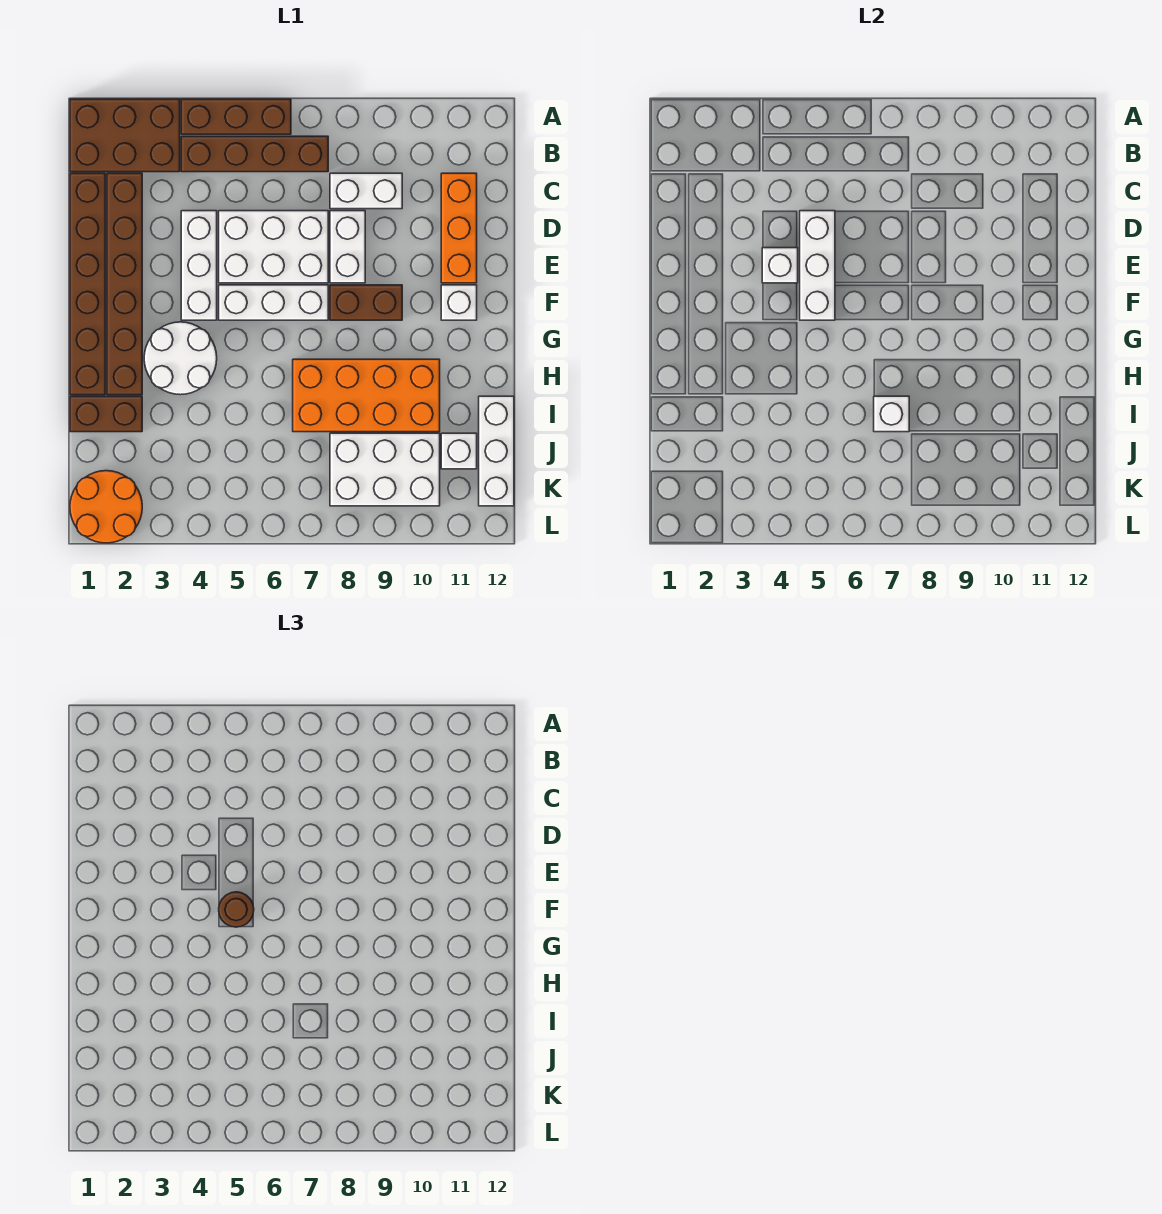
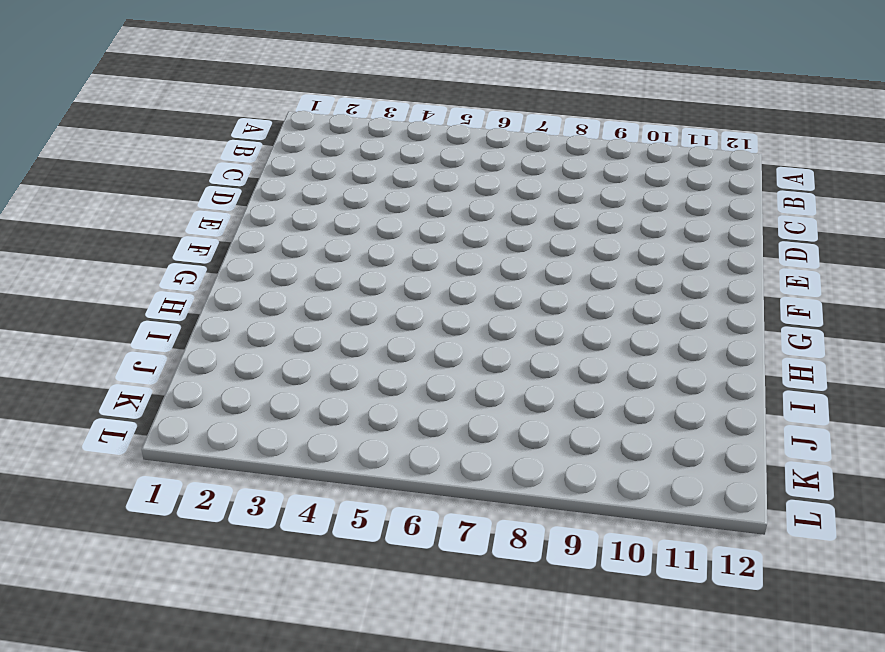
none -> brown brick A1:B3 level 1
none -> brown brick A4:A6 level 1
none -> brown brick B4:B7 level 1

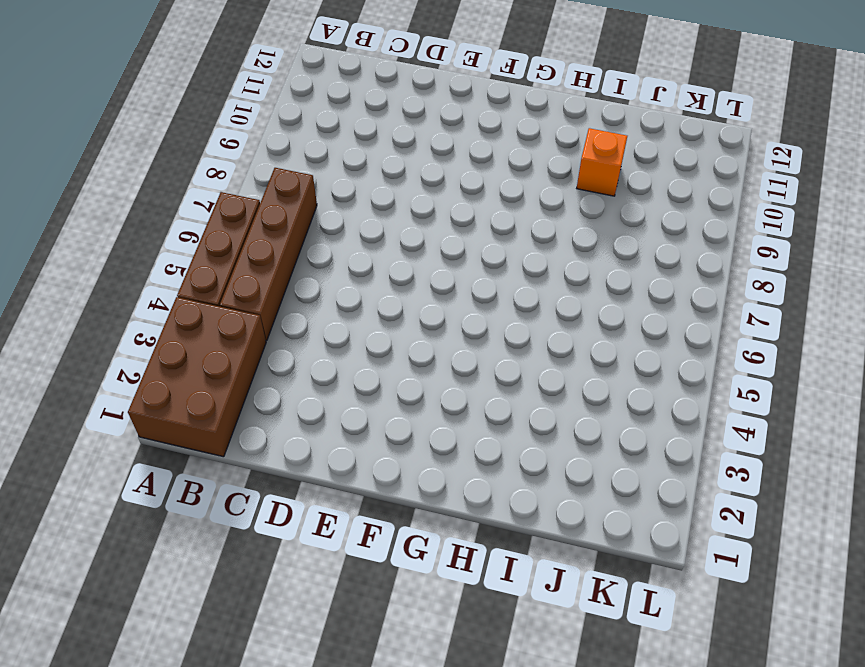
orange brick I10 level 1 -> orange brick H7:I10 level 1
none -> brown brick C1:H1 level 1
none -> brown brick C2:H2 level 1
none -> white brick C8:C9 level 1

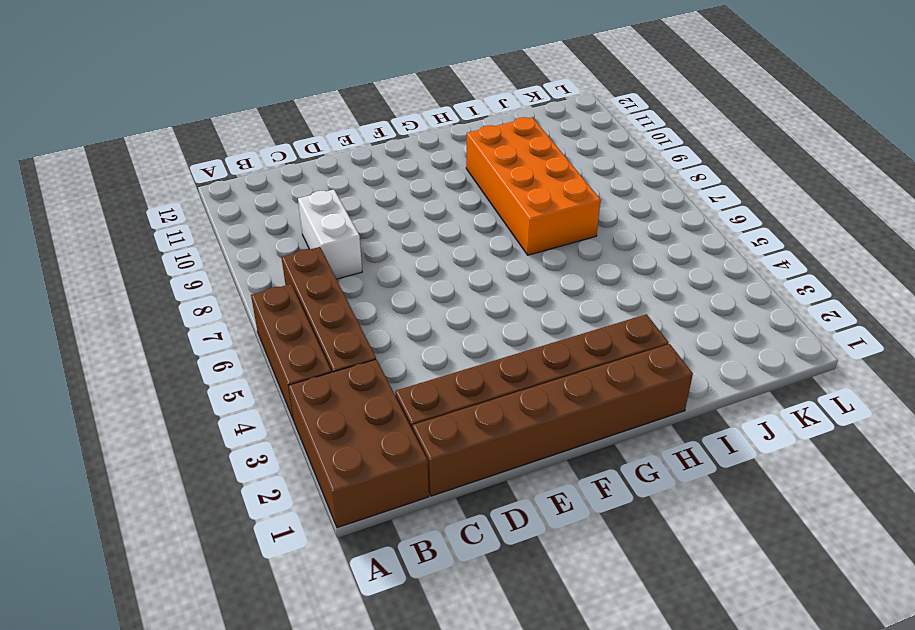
none -> orange brick C11:E11 level 1
none -> white brick D4:F4 level 1
none -> white brick D5:E7 level 1

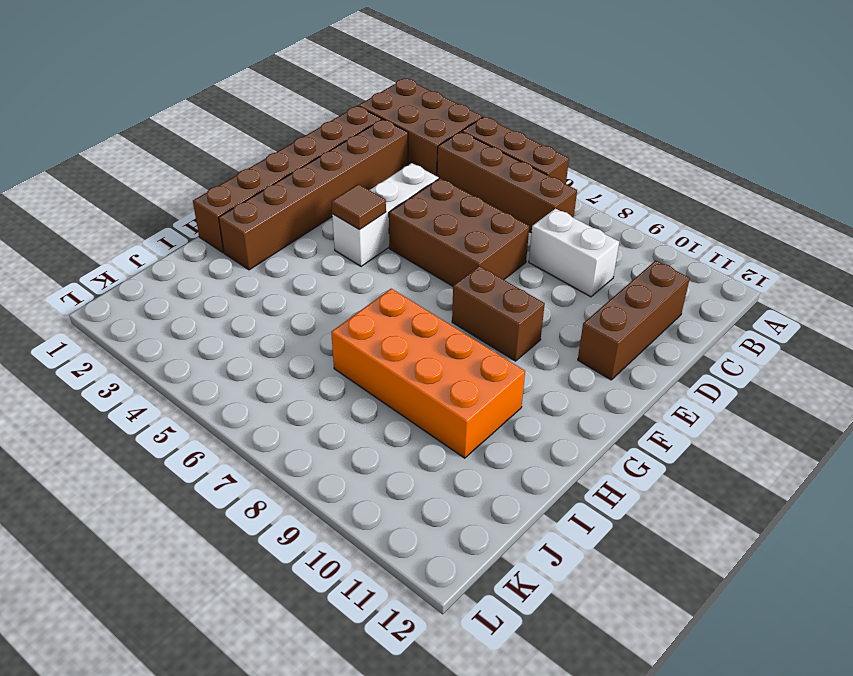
brown brick C11:E11 level 1 -> orange brick C11:E11 level 1
brown brick D5:E7 level 1 -> white brick D5:E7 level 1
brown tile F4 level 2 -> none
none -> white brick D8:E8 level 1
none -> white brick F5:F7 level 1
none -> white brick F11 level 1

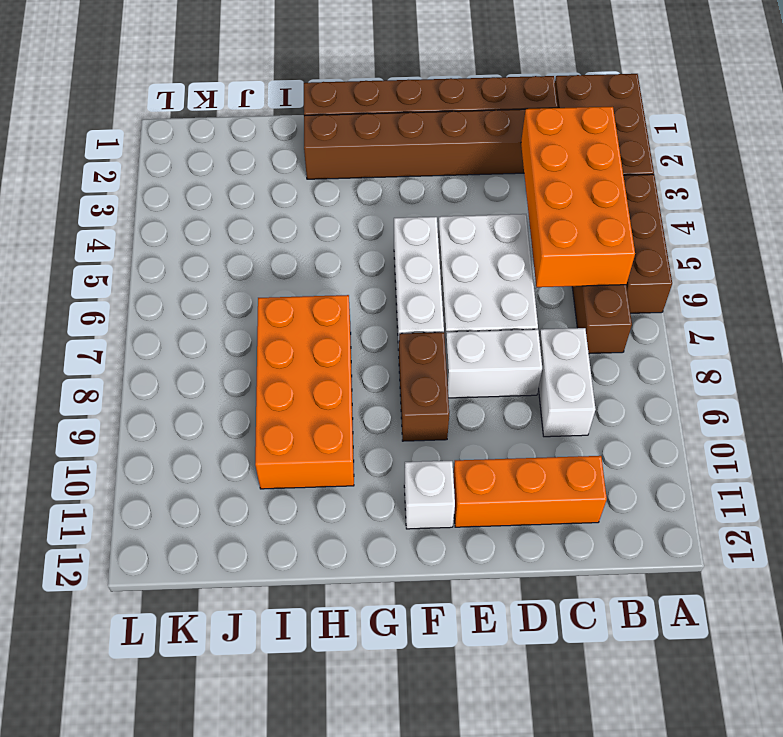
orange brick B3:C6 level 2 -> none
none -> white brick D4:F4 level 1
none -> white round brick G3:H4 level 1
none -> brown brick I1:I2 level 1

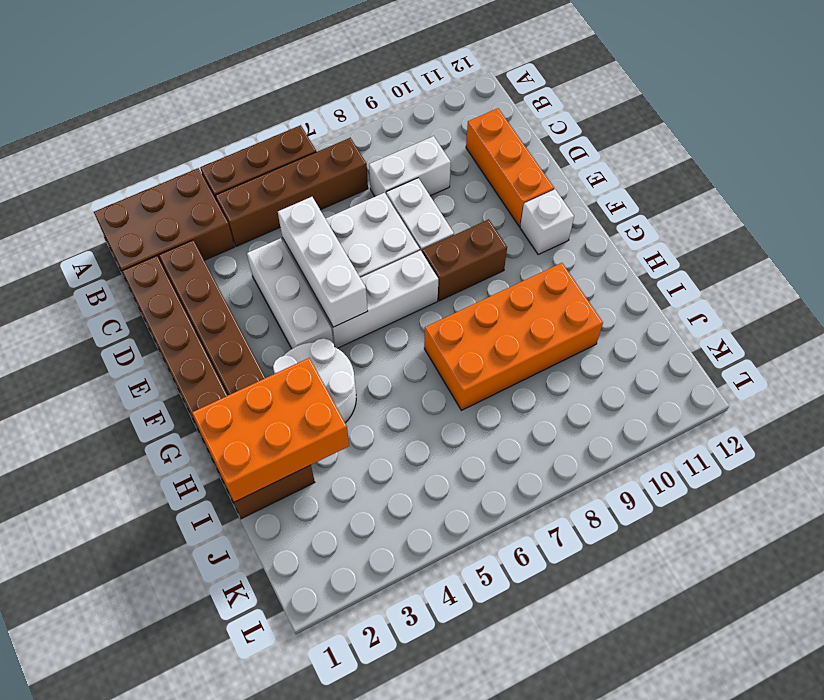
orange brick H1:I3 level 2 -> none
none -> white brick I12:K12 level 1
none -> white brick J8:K10 level 1
none -> white brick J11 level 1

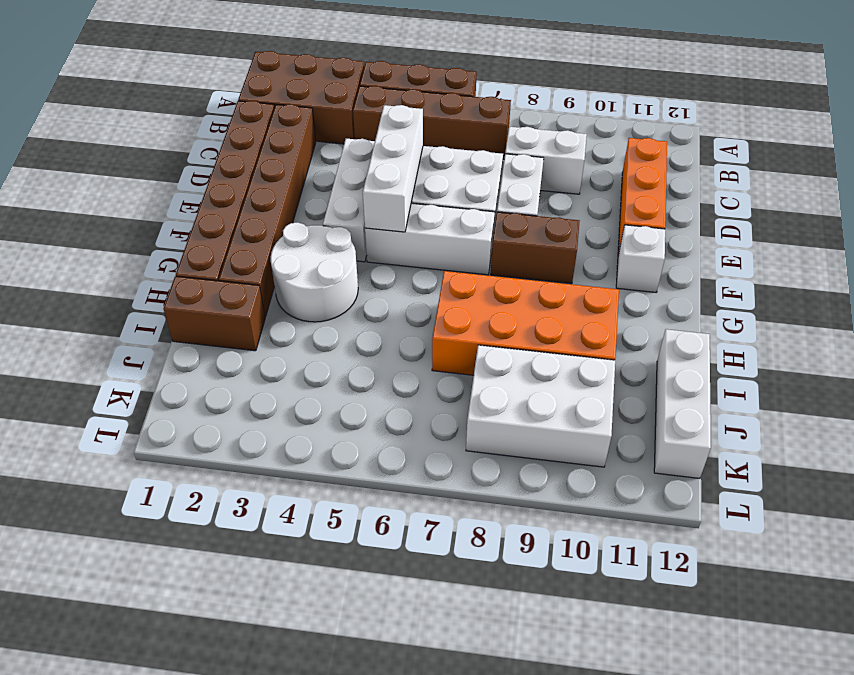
none -> white brick J11 level 1
none -> orange round brick K1:L2 level 1
none -> white brick E4 level 2

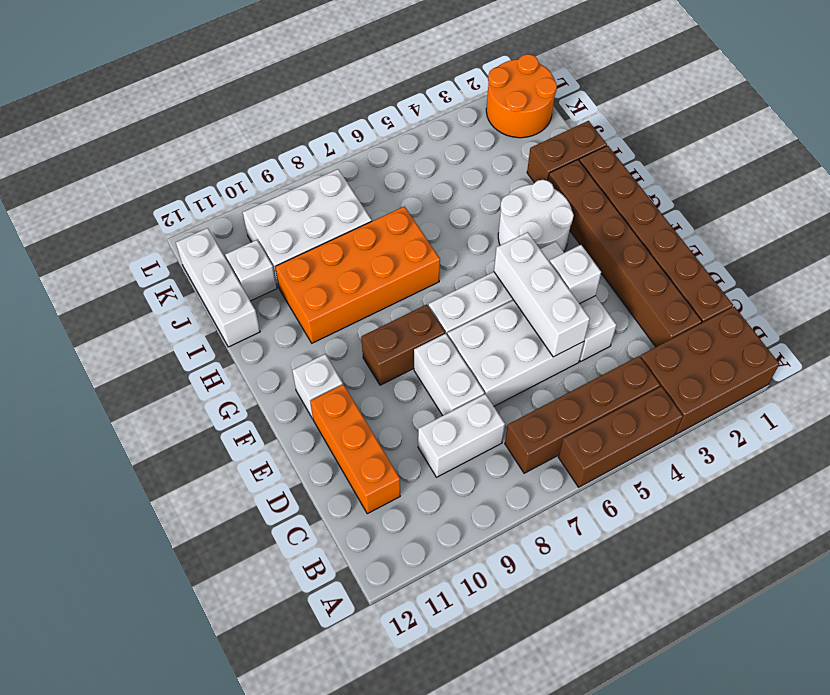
none -> white brick I7 level 2
none -> brown round brick F5 level 3

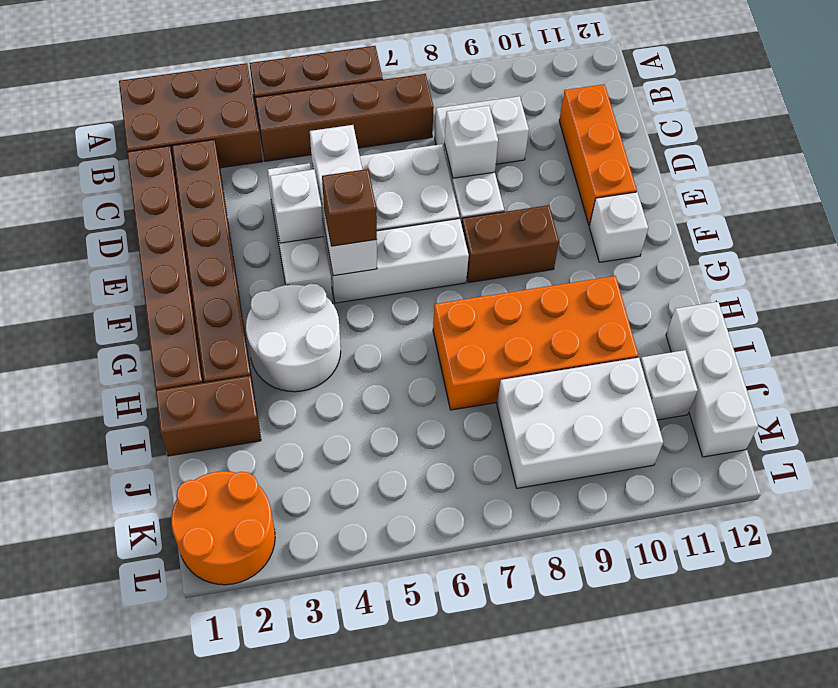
white brick D8 level 2 -> white brick I7 level 2
brown brick F5 level 3 -> brown round brick F5 level 3

